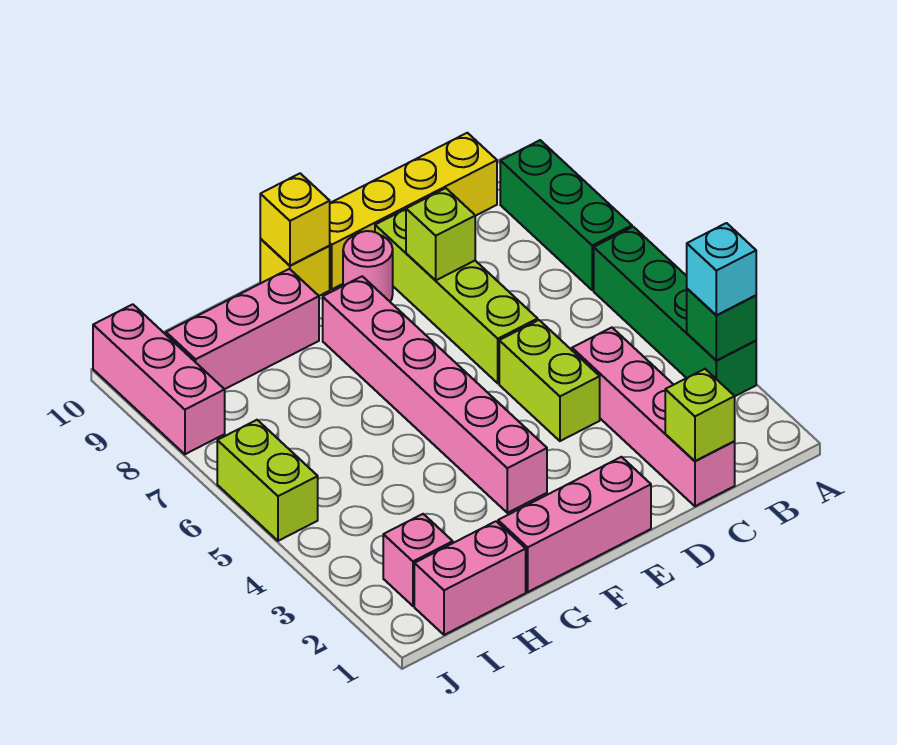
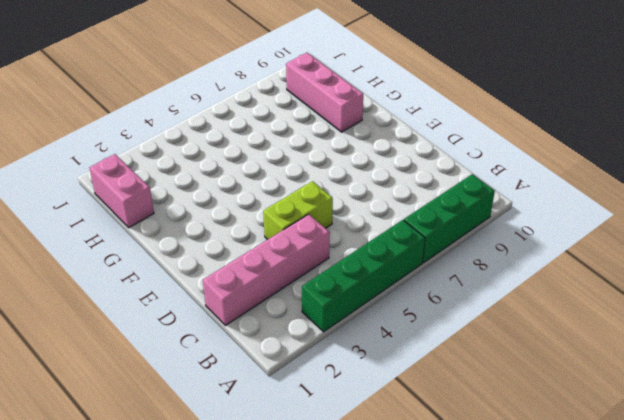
none -> yellow brick B10:E10 level 1
none -> lime brick D6:D9 level 1
none -> pink brick E1:G1 level 1

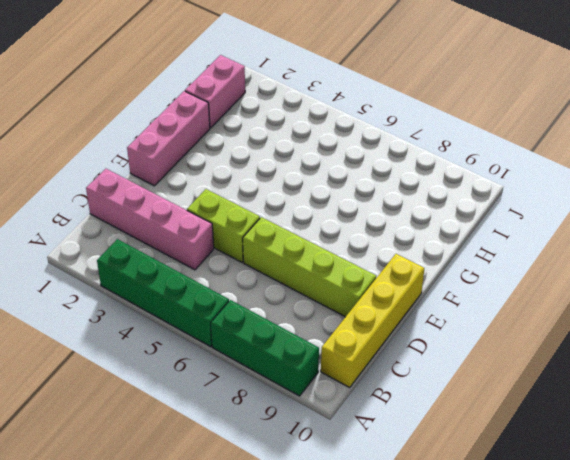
none -> pink round brick E9 level 1
none -> pink brick F3:F8 level 1
none -> yellow brick F10 level 1

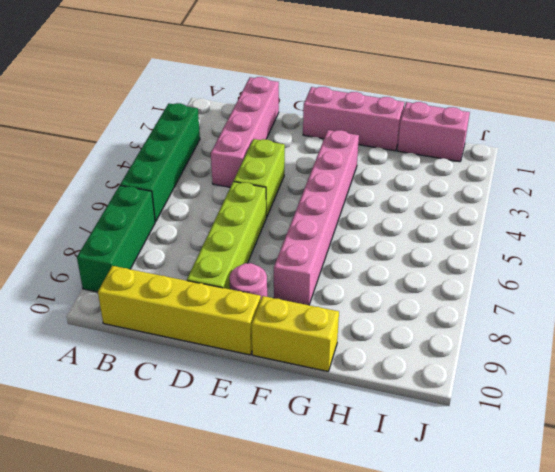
yellow brick F10:G10 level 1 -> yellow brick F10 level 1
none -> pink brick G9:I9 level 1
none -> pink brick I2 level 1
none -> lime brick J5:J6 level 1

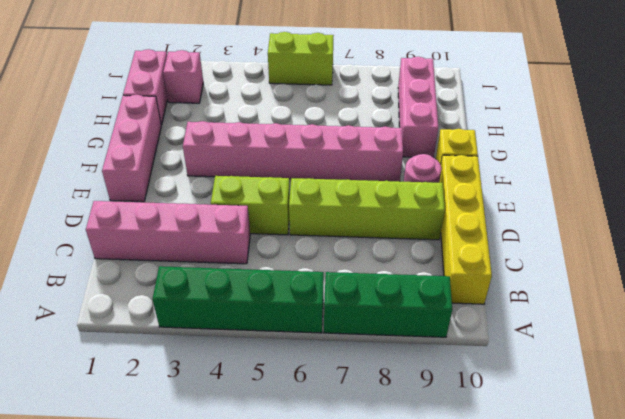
none -> pink brick J8:J10 level 1
none -> green brick A3 level 2
none -> lime brick C1 level 2

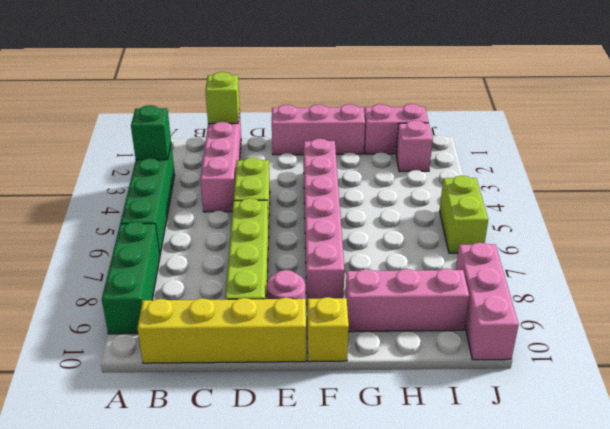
none -> lime brick D8 level 2
none -> yellow brick F10 level 2
none -> cyan brick A3 level 3

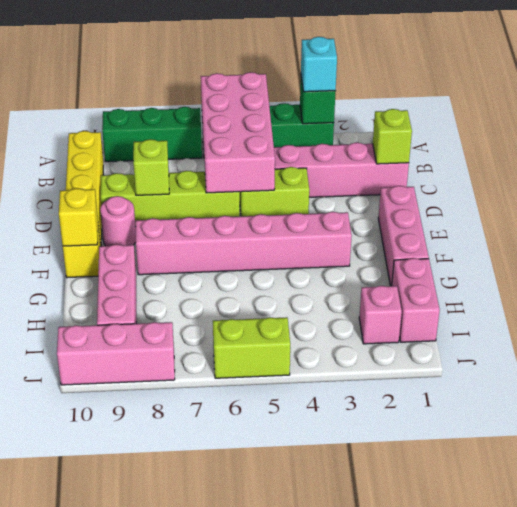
pink brick A5:D6 level 2 -> none

